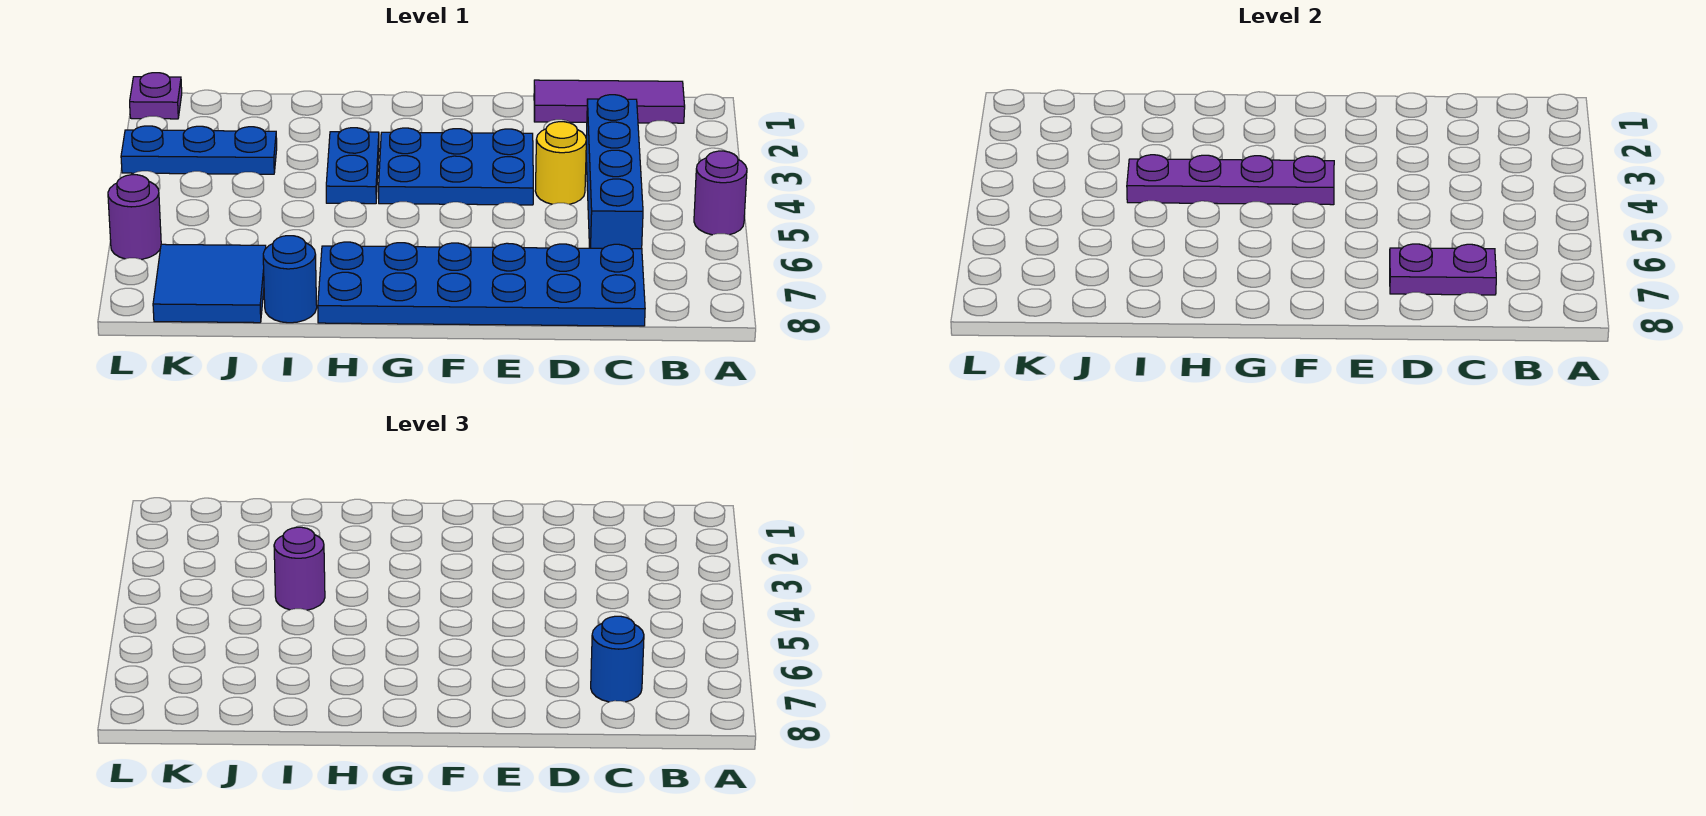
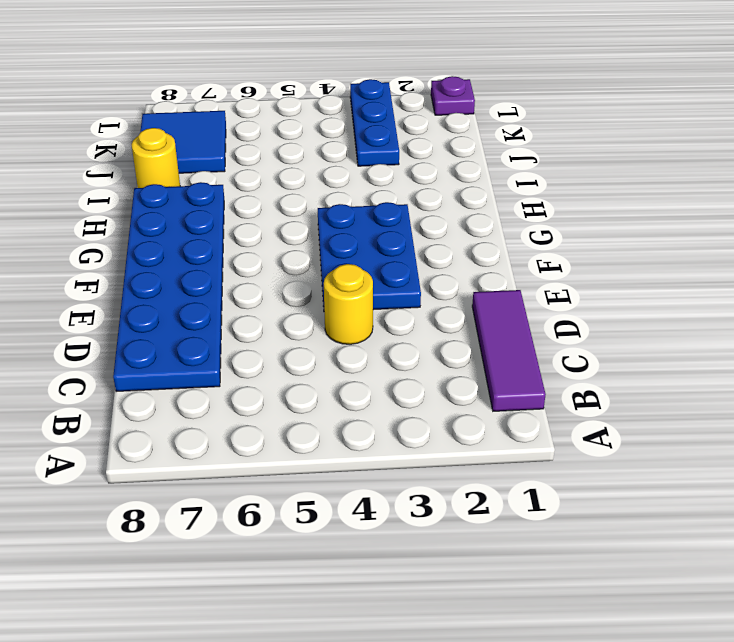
yellow round brick I8 level 1 -> blue round brick I8 level 1
none -> purple round brick A5 level 1
none -> blue brick C3:C6 level 1
none -> blue plate H3:H4 level 1

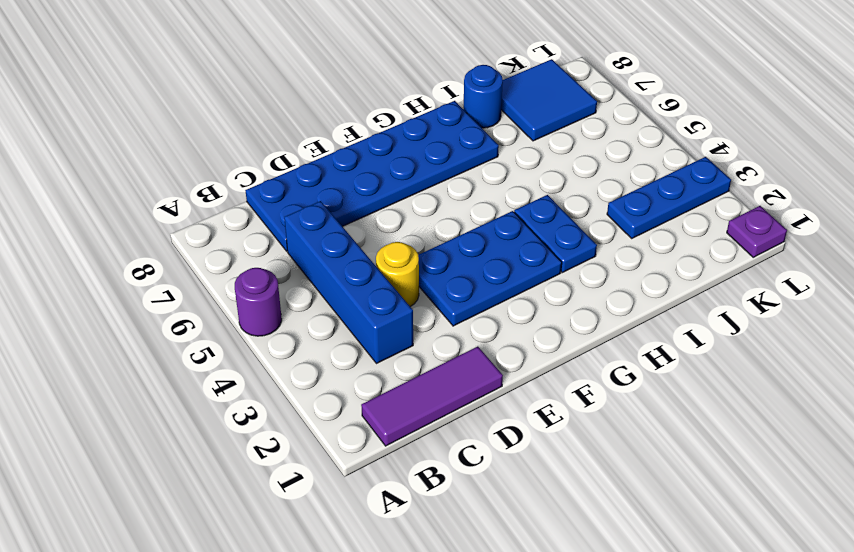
none -> purple round brick L6 level 1
none -> purple plate C7:D7 level 2
none -> purple plate F4:I4 level 2

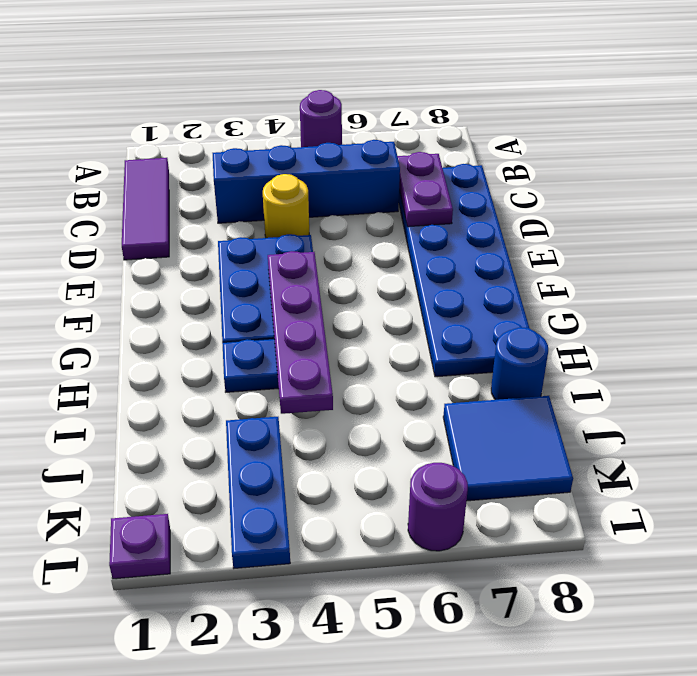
none -> blue round brick C7 level 3
none -> purple round brick I4 level 3

